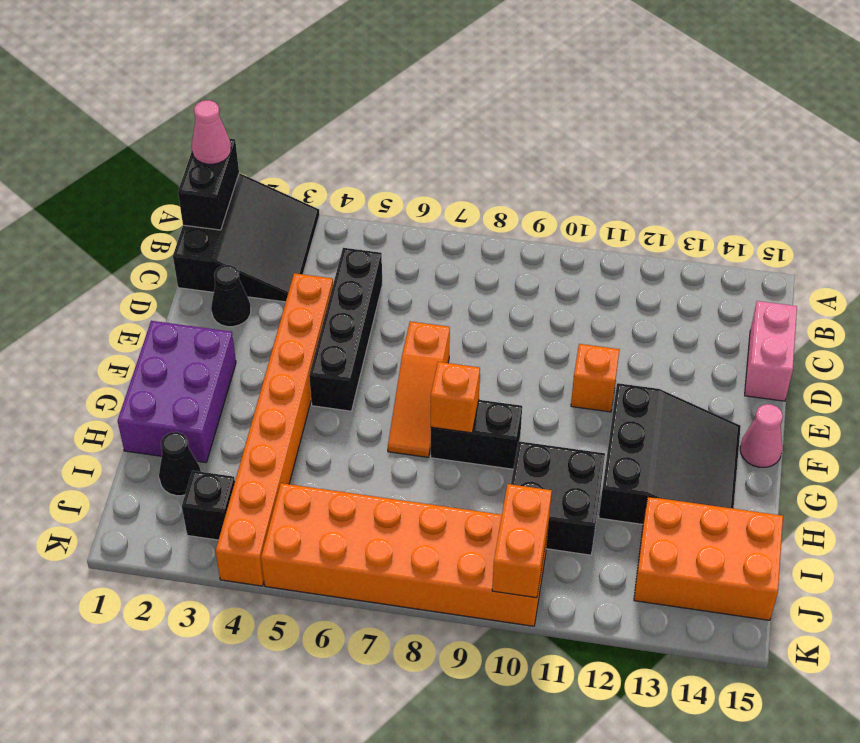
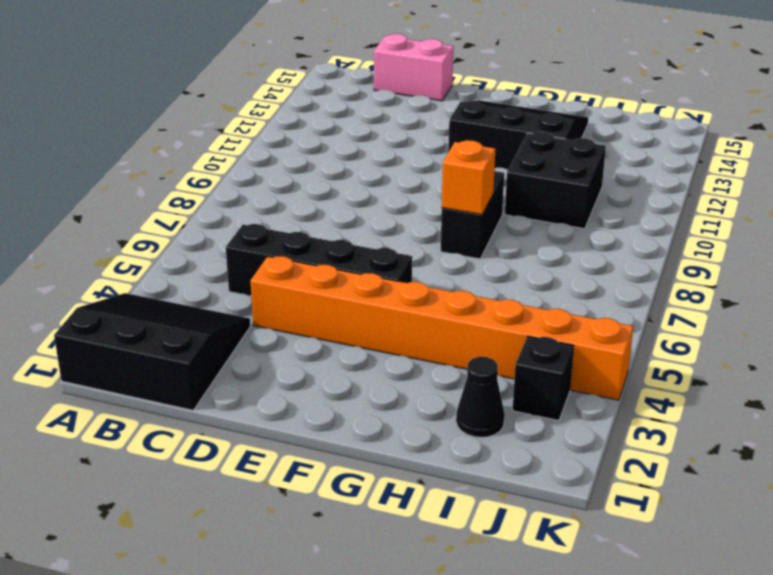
none -> black cone D2 level 1
none -> orange slope E7:G7 level 1 top E
none -> orange brick E11 level 1

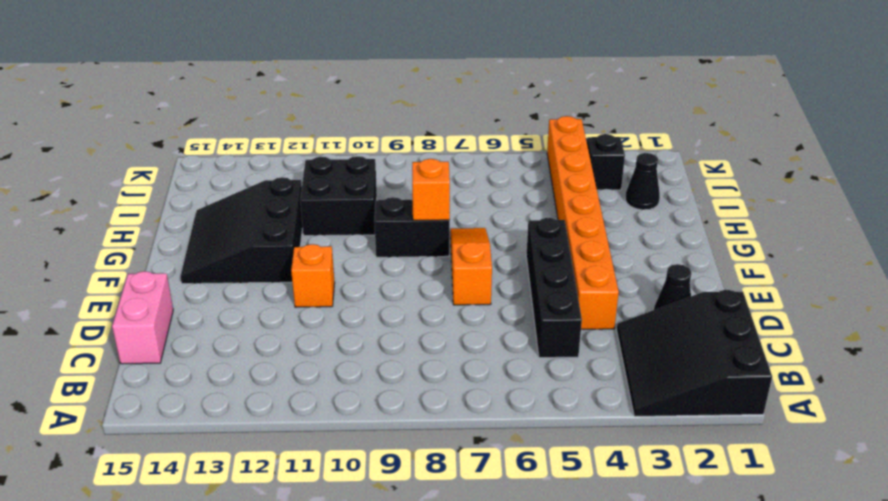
none -> purple brick F1:H2 level 1
none -> pink cone F15 level 1
none -> orange brick I13:J15 level 1

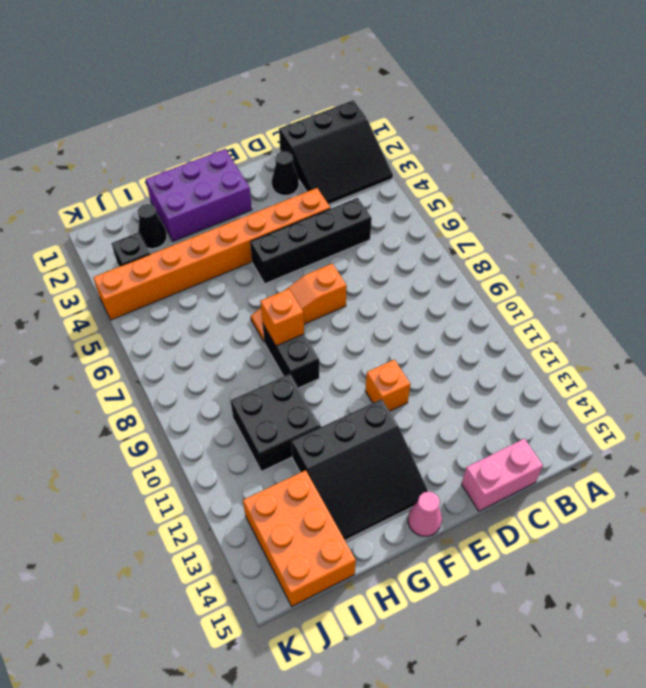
none -> orange brick J5:K10 level 1
none -> black brick A1:B1 level 2
none -> orange brick J10:K10 level 2

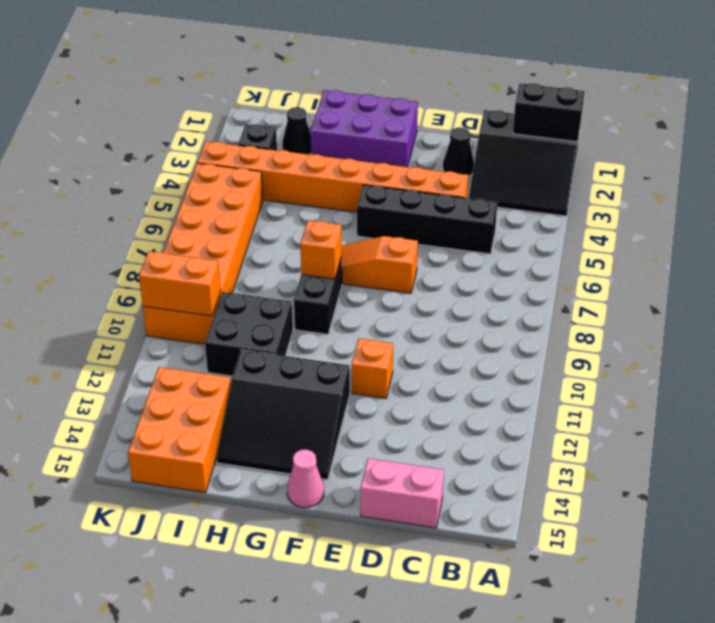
none -> pink cone A1 level 3

